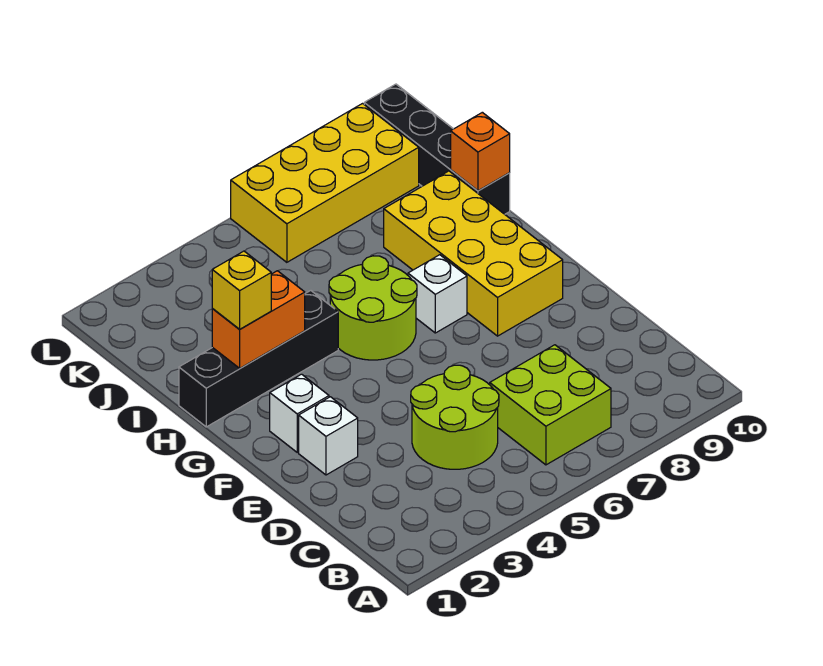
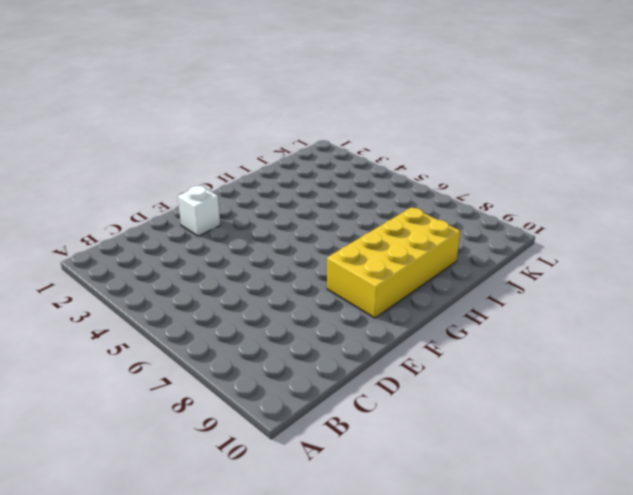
none -> lime brick B6:C7 level 1
none -> lime round brick C4:D5 level 1
none -> white brick F2 level 1

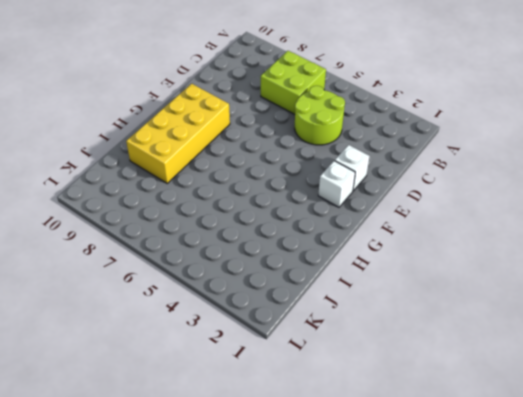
none -> lime round brick G5:H6 level 1
none -> white brick G7 level 1
none -> black brick H1:H4 level 1

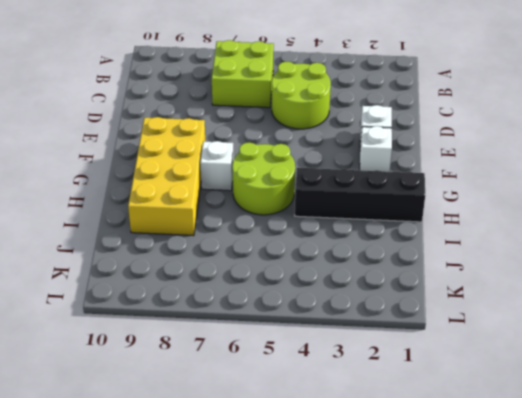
none -> black brick I10:L10 level 1
none -> yellow brick K6:L9 level 1
none -> orange brick H2:H3 level 2

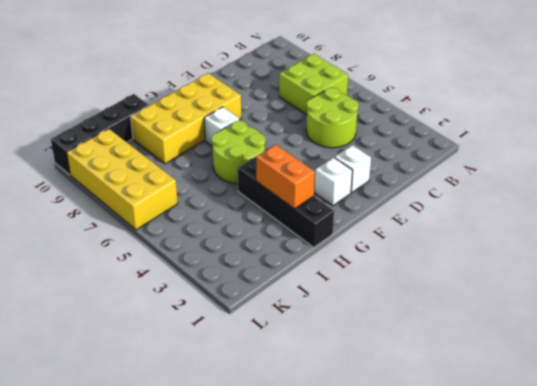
none -> orange brick I10 level 2
none -> yellow brick H2 level 3

